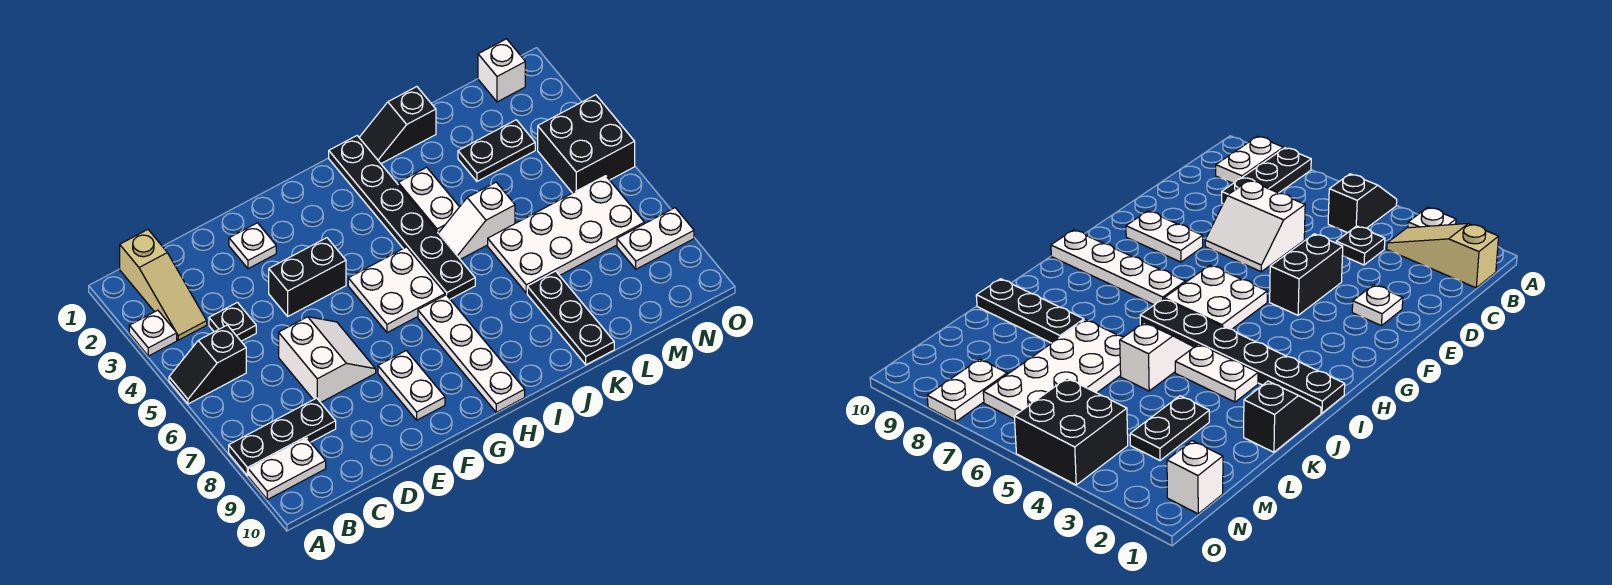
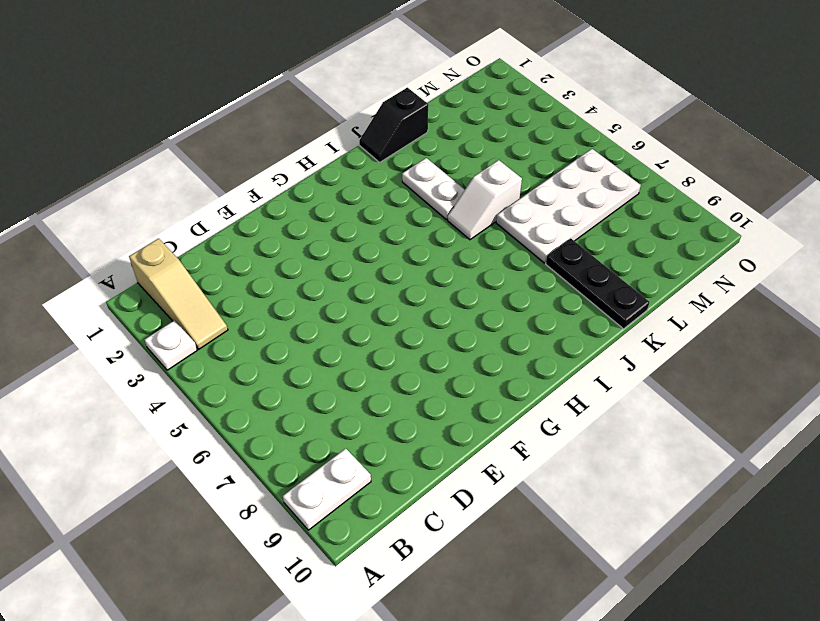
none -> black slope A5:B5 level 1 top B
none -> black plate A8:C8 level 1
none -> black plate C4 level 1

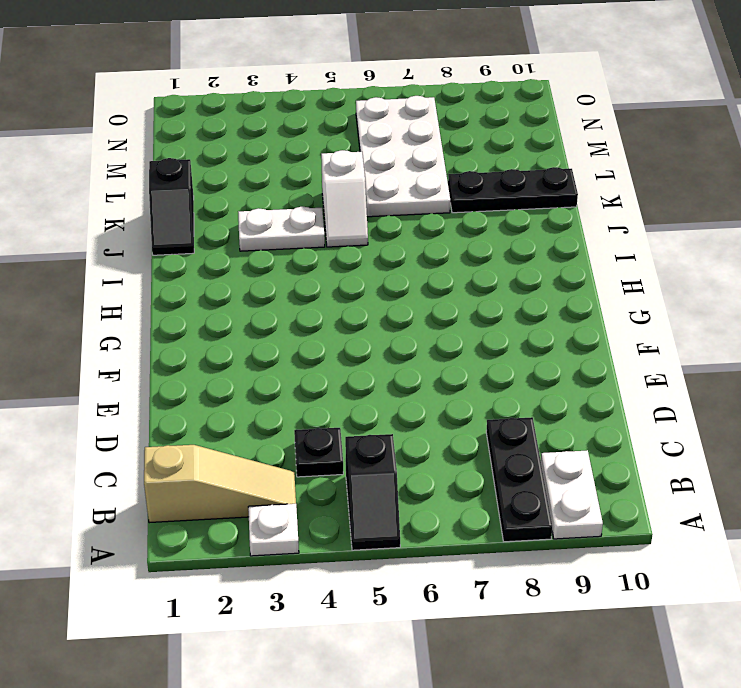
none -> white slope D6:E7 level 1 top D
none -> white plate E2 level 1
none -> black brick E4:F4 level 1

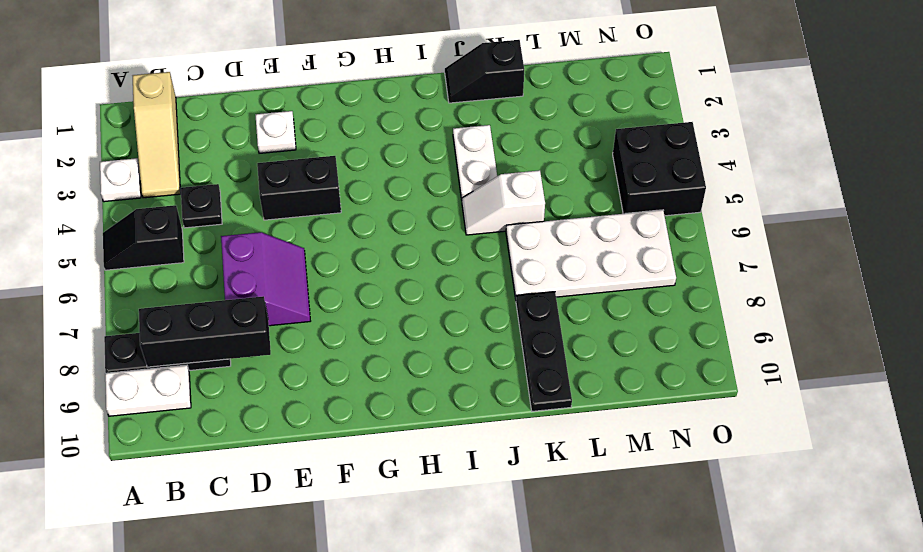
black brick B8:D8 level 2 -> none
purple slope D6:E7 level 1 top D -> white slope D6:E7 level 1 top D
none -> white plate F8:F9 level 1
none -> white plate G5:H6 level 1
none -> white plate H7:H10 level 1

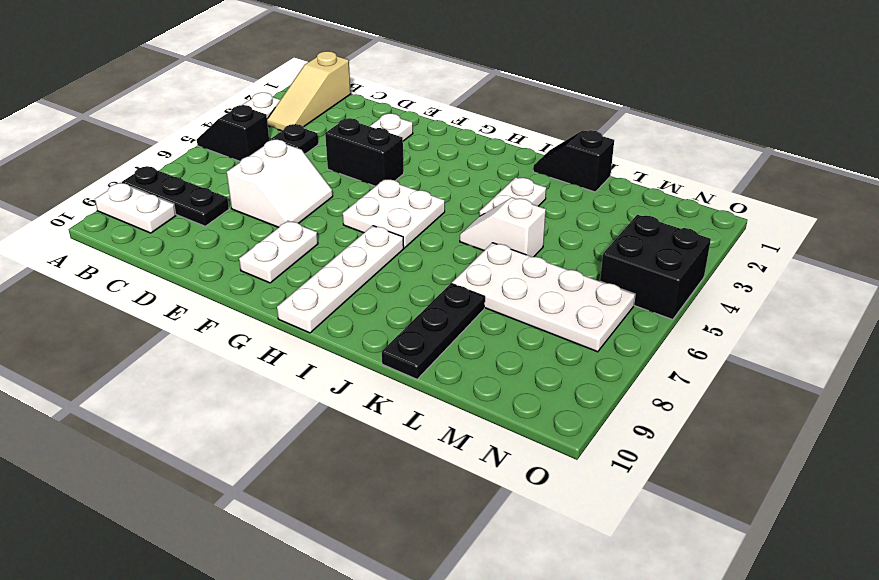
none -> black plate I1:I6 level 1
none -> black plate L3:M3 level 1
none -> white brick N1 level 1

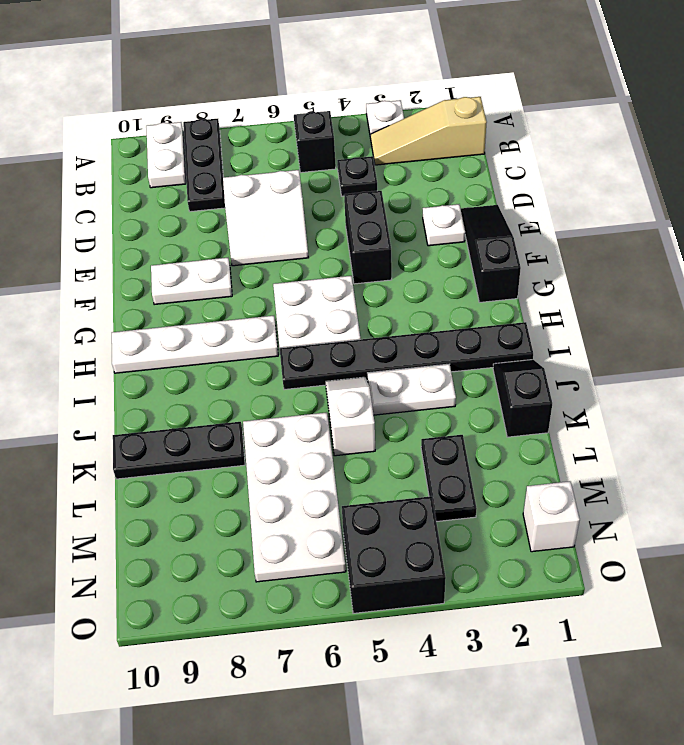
black slope E1:G1 level 1 top G -> none
none -> white plate N8:O8 level 1

